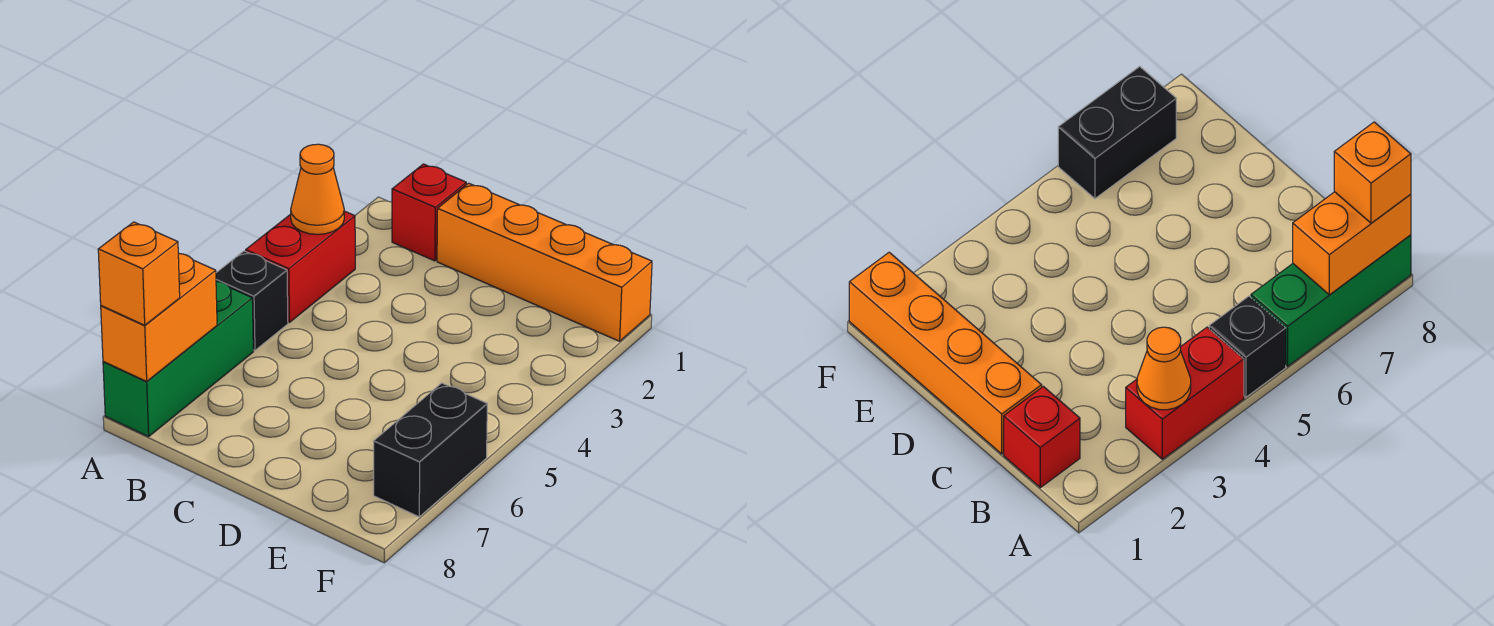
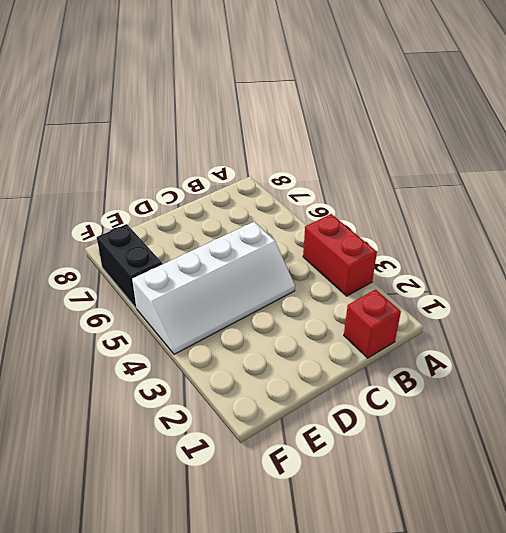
white slope C4:F5 level 1 top 5 -> none
none -> black brick A5 level 1
none -> green brick A6:A8 level 1

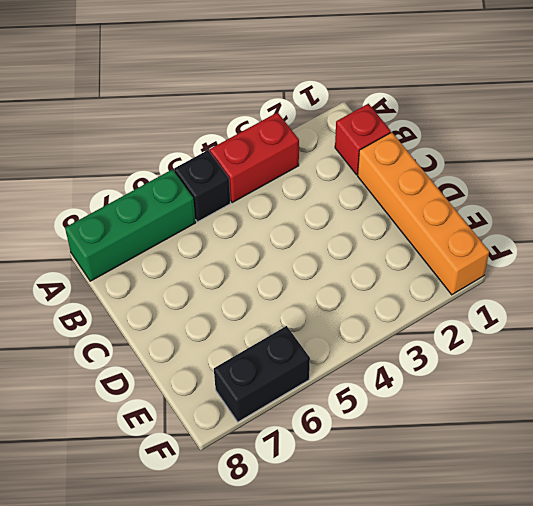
none -> orange cone A3 level 2
none -> orange brick A7:A8 level 2

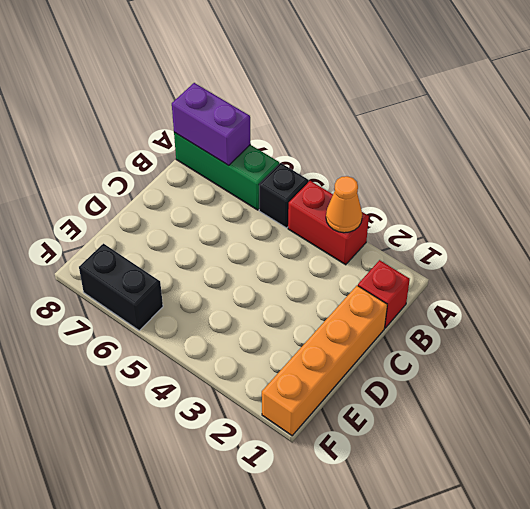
purple brick A7:A8 level 2 -> orange brick A7:A8 level 2
none -> orange brick A8 level 3

